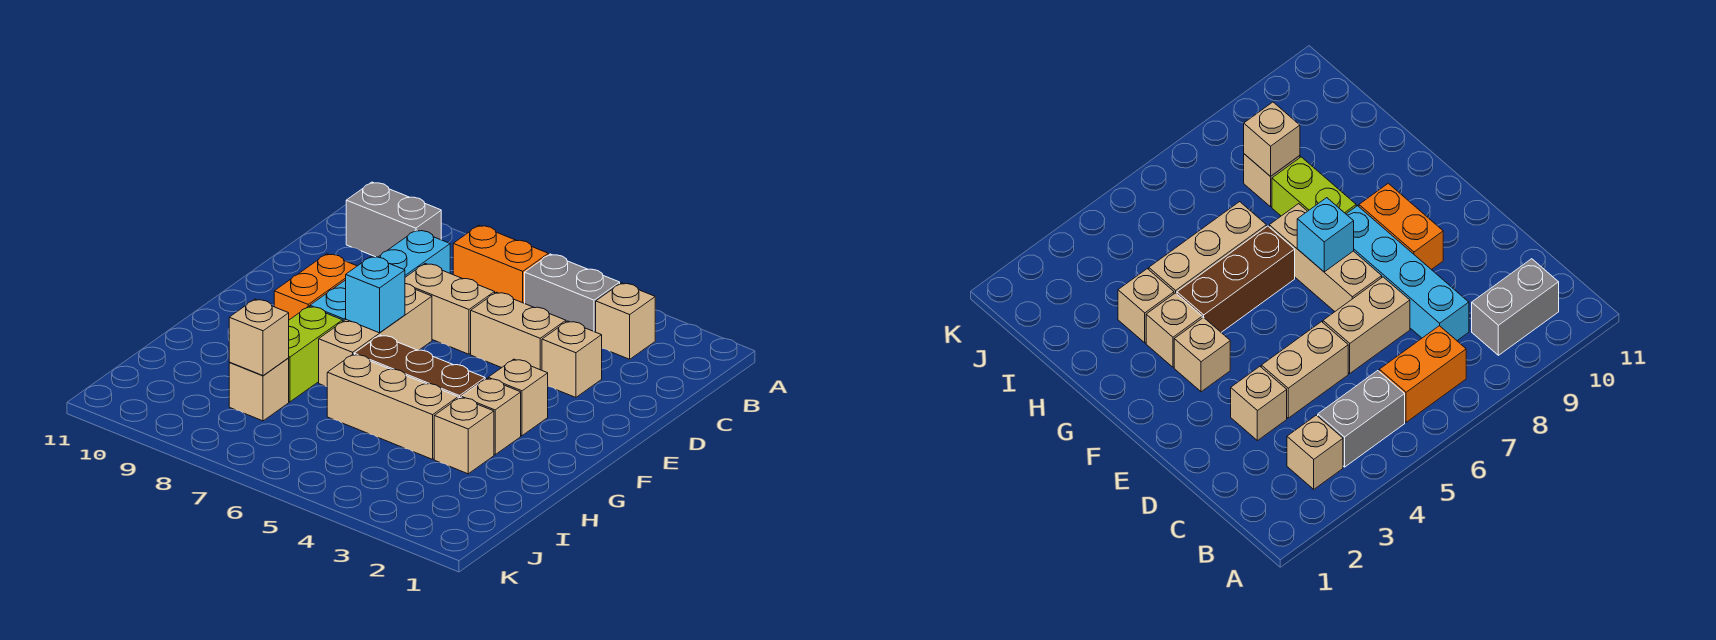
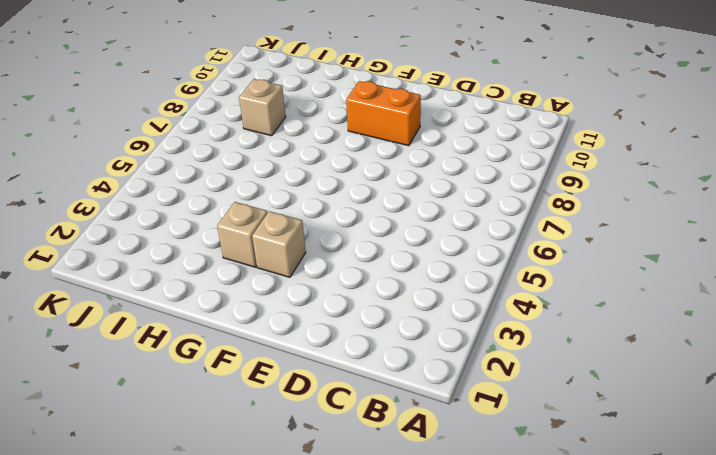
none -> tan brick B3 level 1
none -> grey brick B4:B5 level 1
none -> orange brick B6:B7 level 1

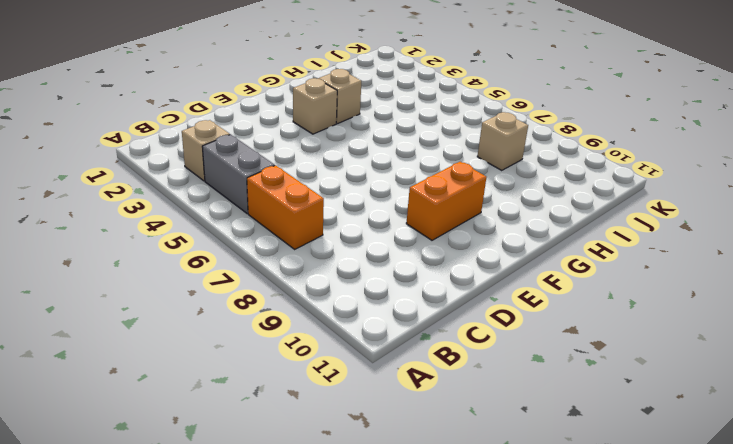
none -> grey brick B9:B10 level 1
none -> cyan brick C8:F8 level 1
none -> tan brick D3 level 1

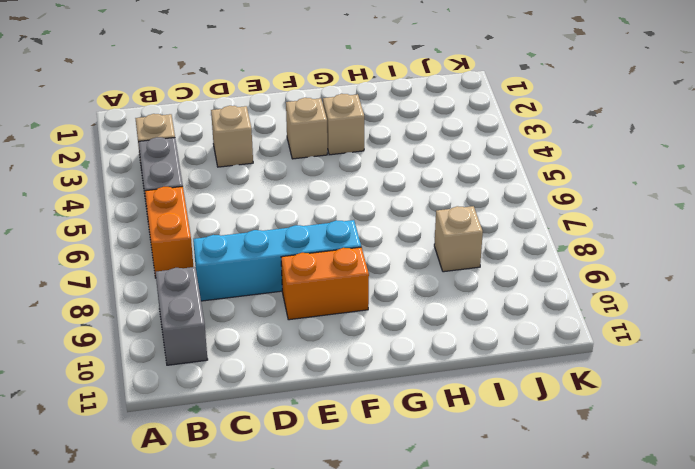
none -> tan brick D4:D5 level 1
none -> tan brick D6:D7 level 1
none -> tan brick E7:G7 level 1

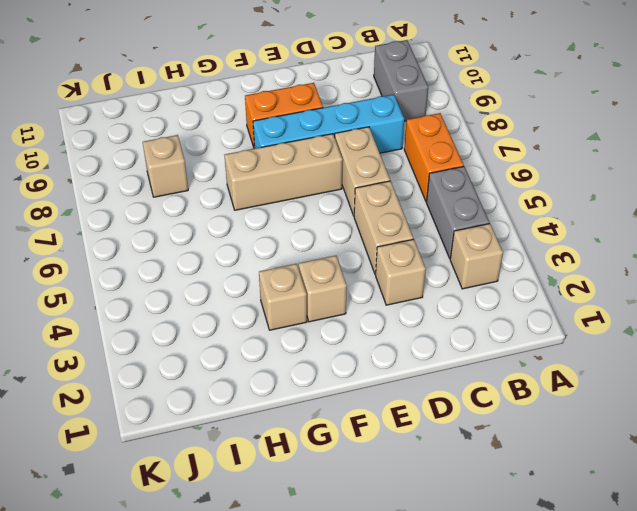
none -> brown brick G4:G6 level 1
none -> lime brick G8:H8 level 1
none -> tan brick H3 level 1

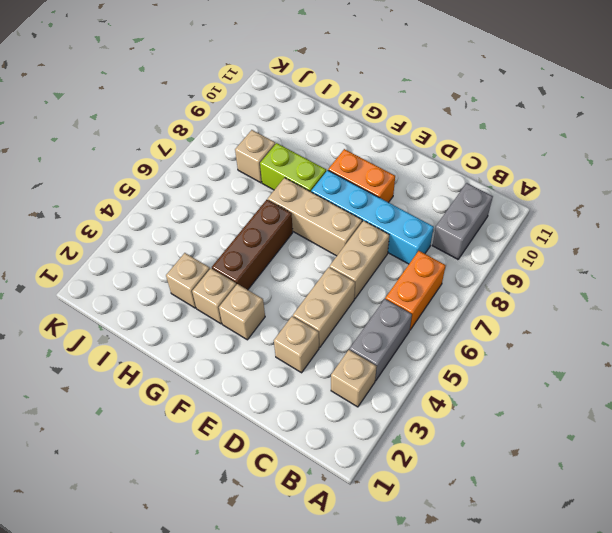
none -> tan brick H4:H6 level 1
none -> cyan brick F7 level 2
none -> tan brick I8 level 2

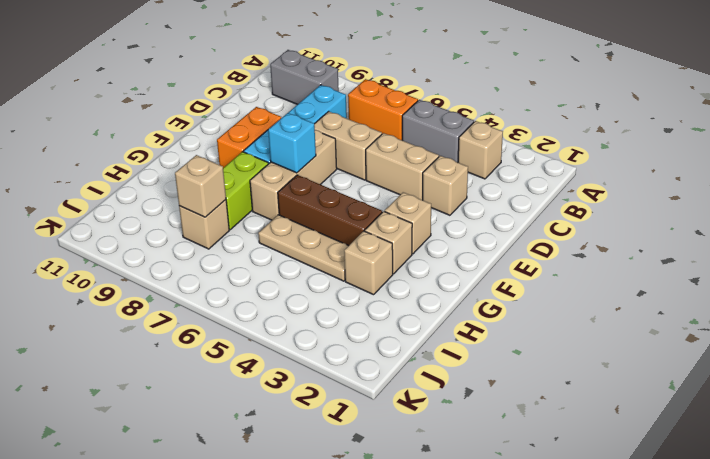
tan plate H4:H6 level 1 -> tan brick H4:H6 level 1

